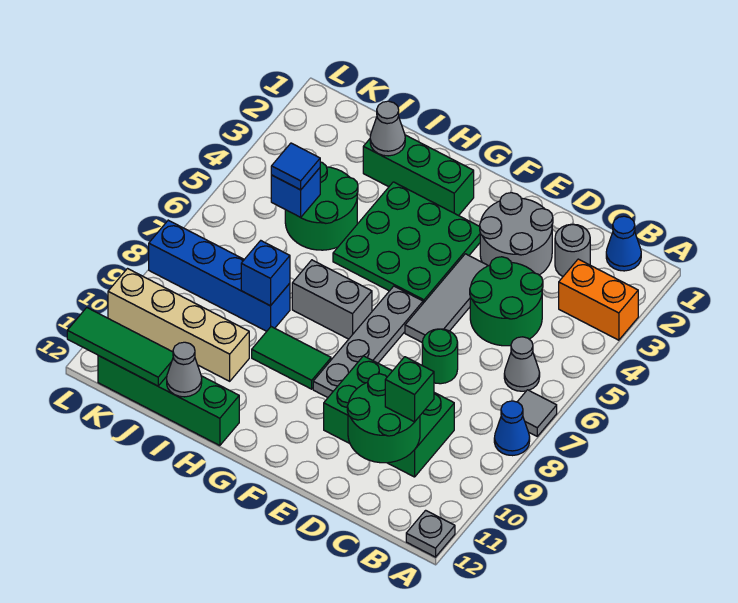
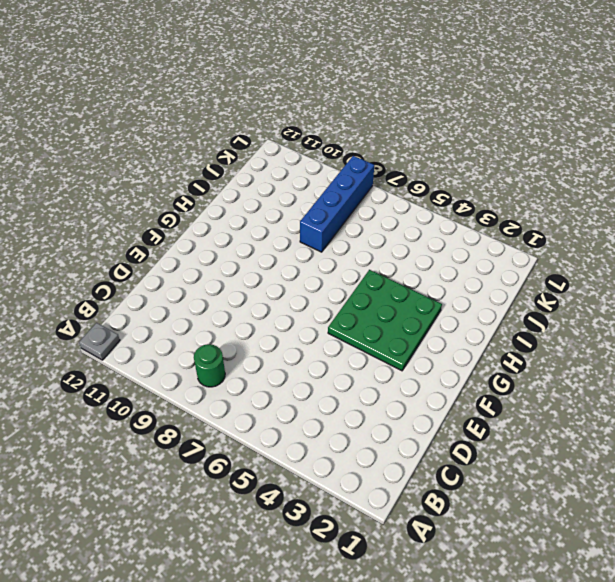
green round brick B8 level 1 -> green round brick D7 level 1
none -> orange brick A3:B3 level 1
none -> grey tile A7 level 1
none -> blue cone A8 level 1

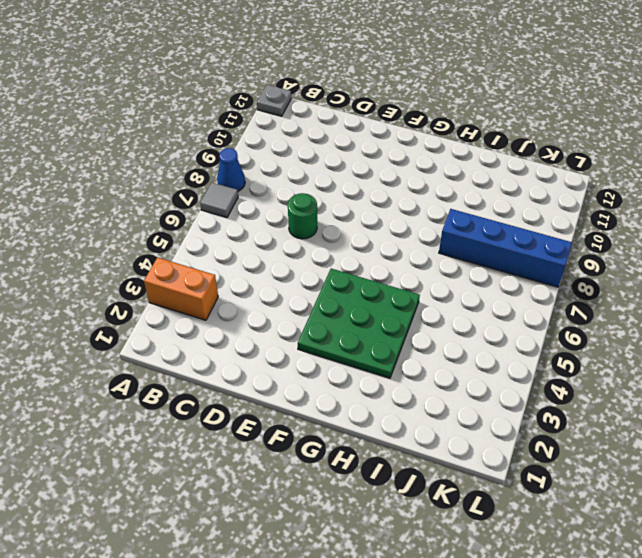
none -> blue cone B1 level 1
none -> grey cone B6 level 1
none -> grey round brick C2 level 1

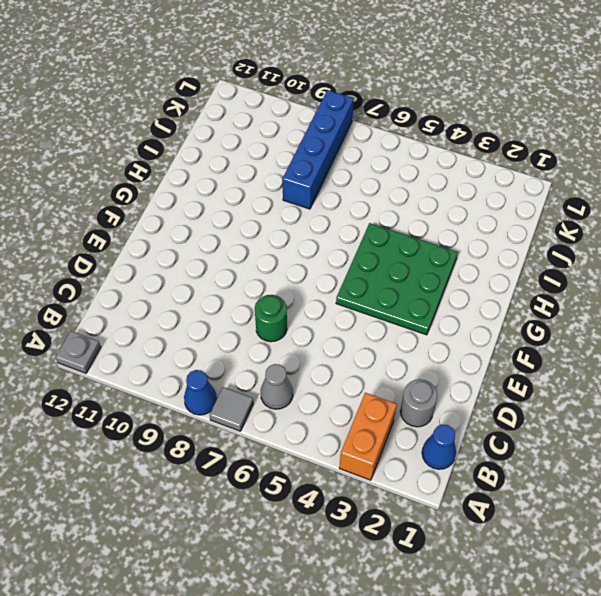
none -> green round brick C4:D5 level 1
none -> green brick C9:E10 level 1
none -> grey round brick D2:E3 level 1

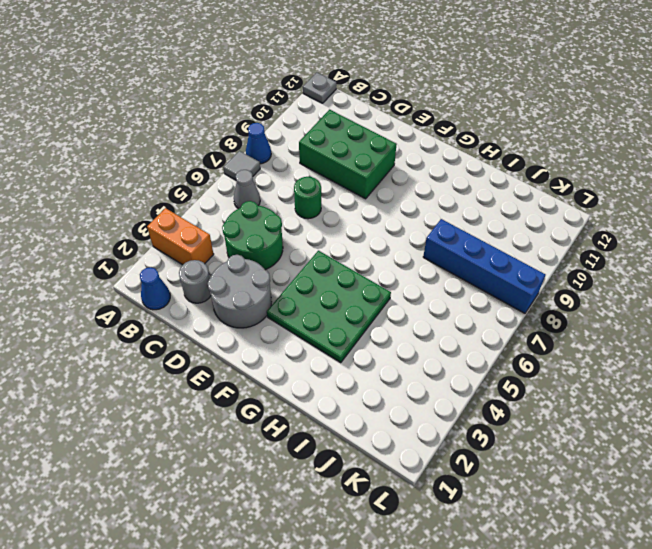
none -> grey tile E4:E6 level 1
none -> grey plate F6:F9 level 1
none -> green brick G2:I2 level 1

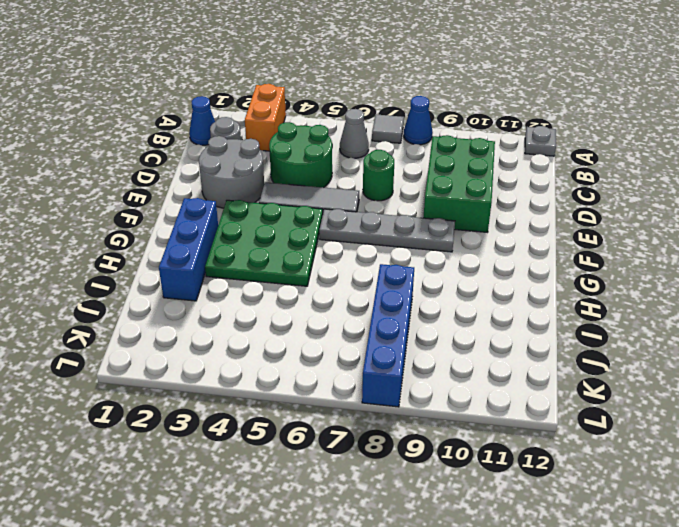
blue brick G2:I2 level 1 -> green brick G2:I2 level 1
none -> grey brick G7:H7 level 1
none -> green tile G9:H9 level 1
none -> green brick H12:K12 level 1

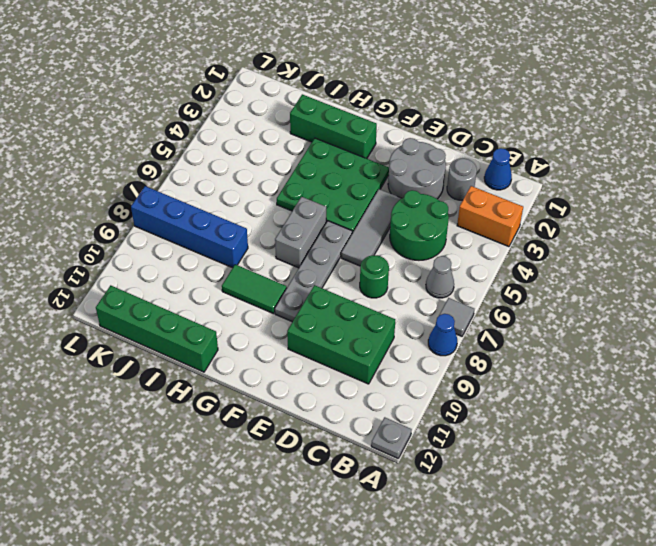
grey brick G6:G7 level 1 -> grey brick G7:H7 level 1
none -> green round brick I4:J5 level 1
none -> tan brick I10:L10 level 1
none -> green round brick C10:D11 level 2

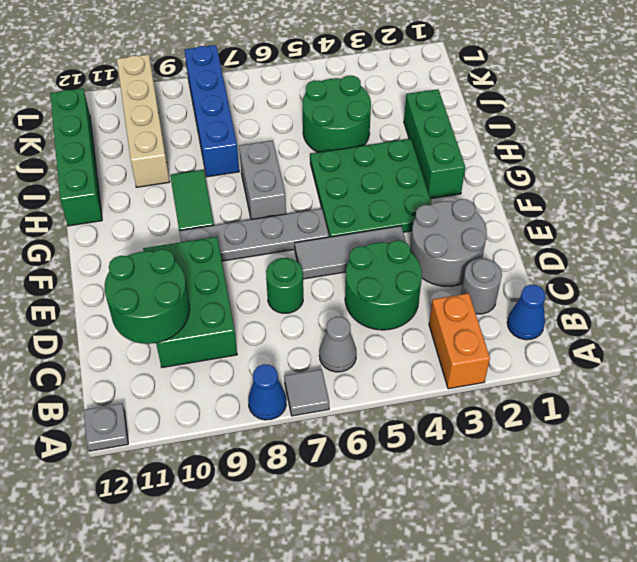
none -> grey cone I2 level 2
none -> blue brick I8 level 2
none -> grey cone I12 level 2

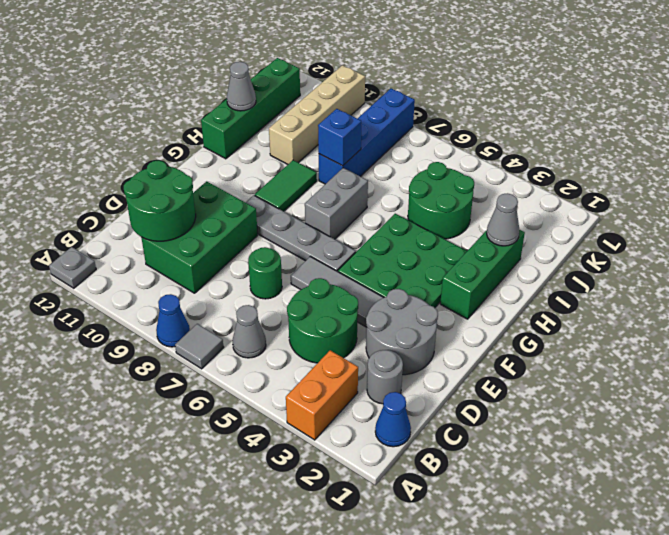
none -> blue brick J5 level 2
none -> green tile J12:L12 level 2
none -> green brick C10 level 3

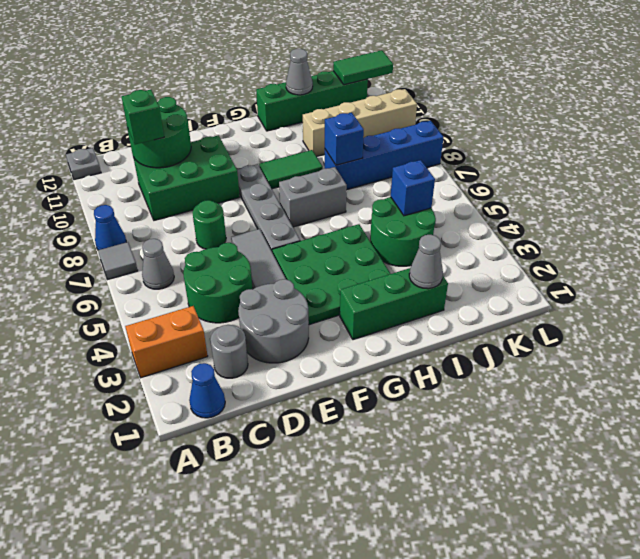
green tile K12:L12 level 2 -> green tile J12:L12 level 2
none -> blue tile J5 level 3

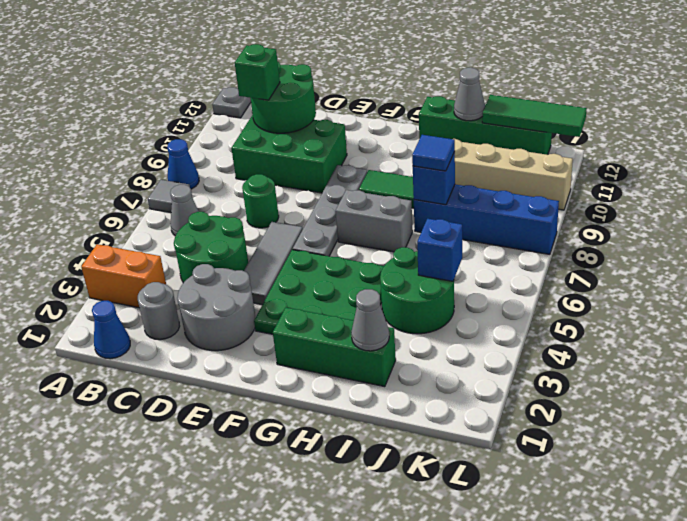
blue tile I8 level 3 -> blue tile J5 level 3

